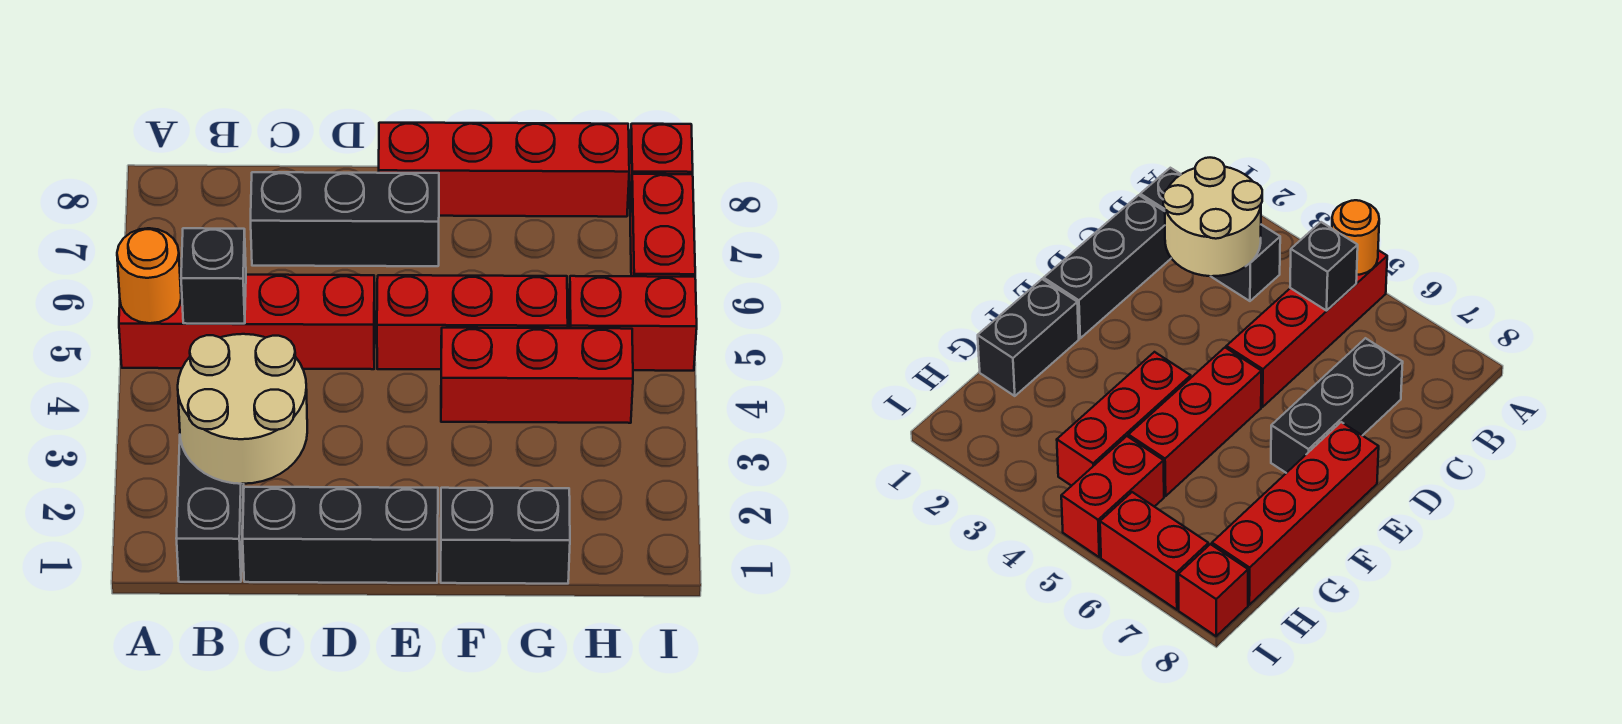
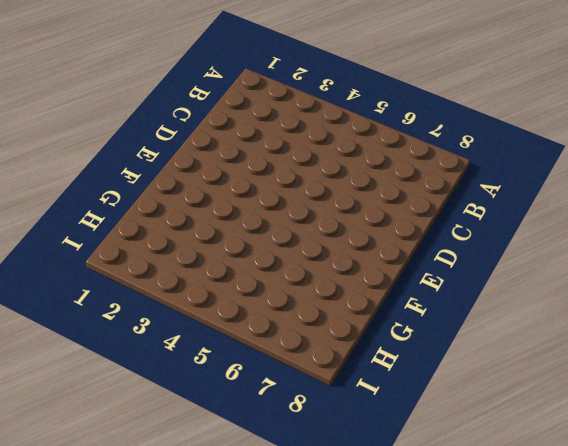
none -> red brick A5:D5 level 1
none -> black brick B1:B3 level 1
none -> black brick C1:E1 level 1

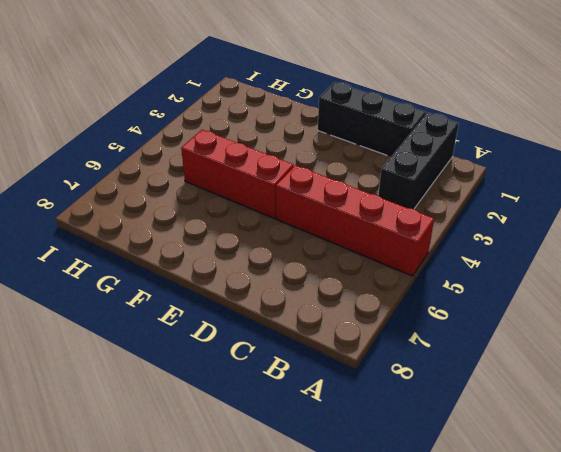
none -> black brick C7:E7 level 1
none -> red brick E8:H8 level 1
none -> black brick F1:G1 level 1

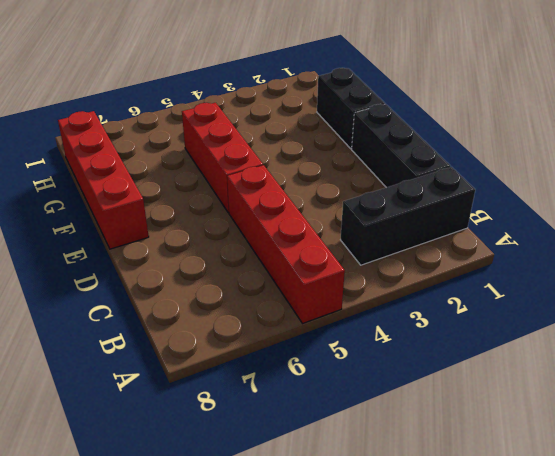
none -> black brick C7:E7 level 1
none -> red brick F4:H4 level 1
none -> red brick H5:I5 level 1

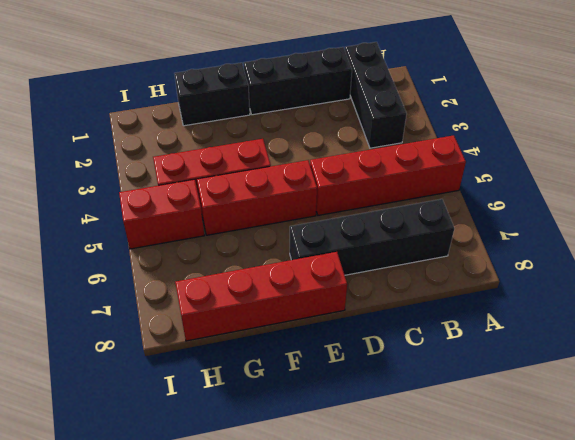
black brick B7:E7 level 1 -> black brick C7:E7 level 1
none -> red brick I6:I7 level 1
none -> red brick I8 level 1
none -> orange round brick A5 level 2

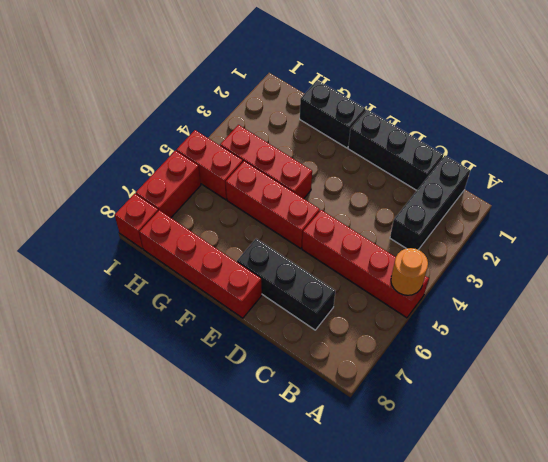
none -> tan round brick B2:C3 level 2
none -> black brick B5 level 2

